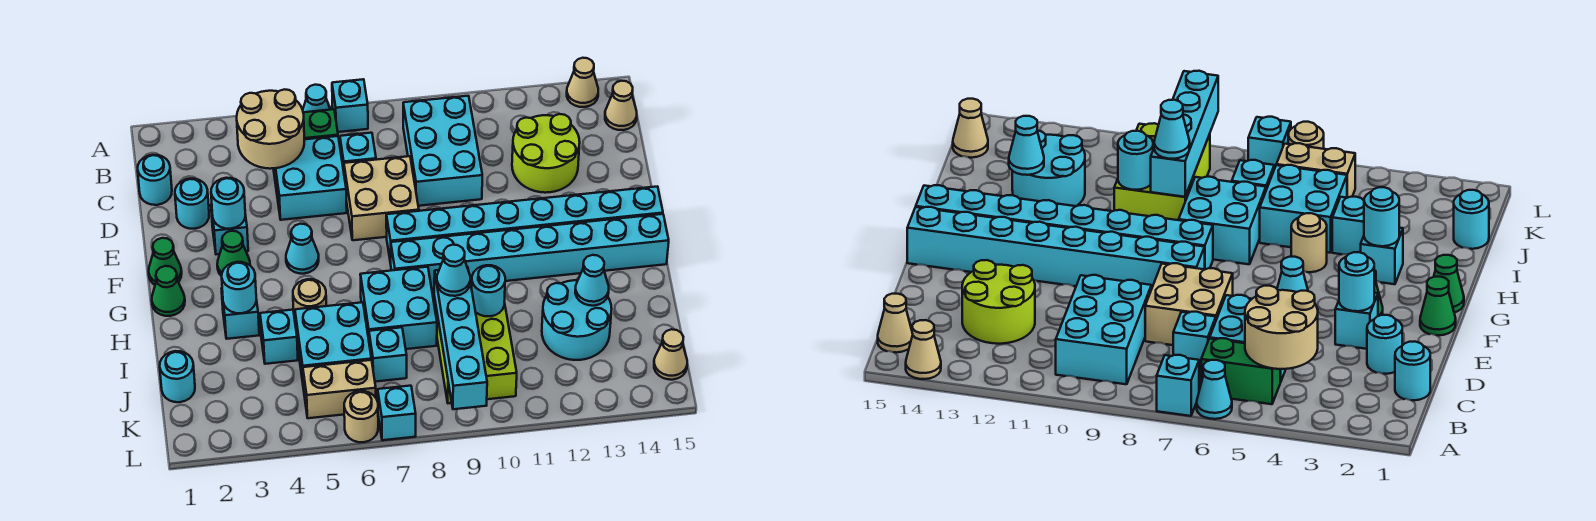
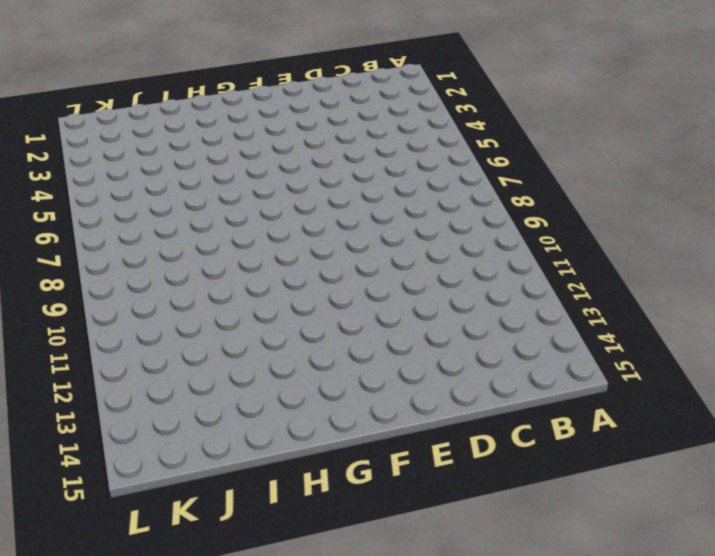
none -> cyan cone A6 level 1
none -> cyan brick A7 level 1
none -> tan cone A14 level 1
none -> green brick B5:B6 level 1

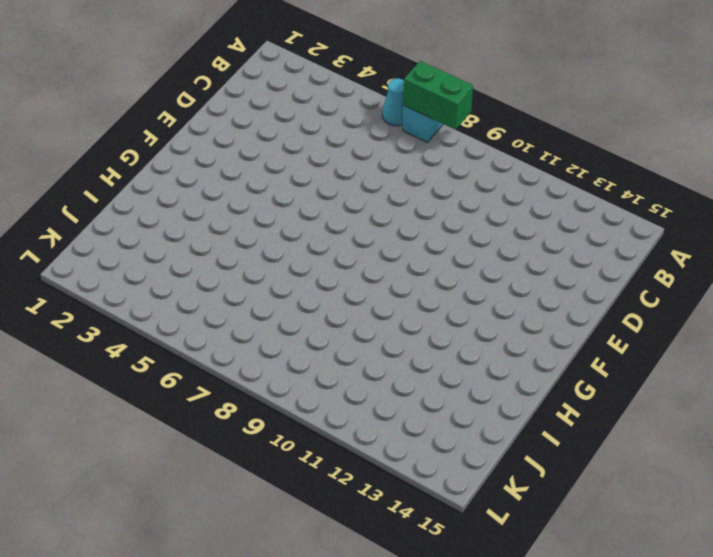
green brick A7:A8 level 2 -> green brick B5:B6 level 1
none -> tan cone A14 level 1
none -> cyan brick B9:D10 level 1
none -> tan cone B15 level 1
none -> cyan round brick C1 level 1

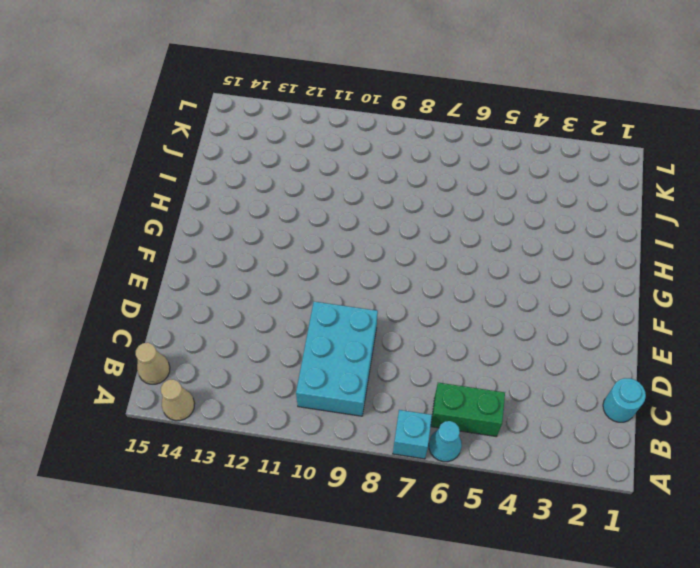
none -> cyan brick C5:D6 level 1
none -> cyan brick C7 level 1
none -> lime round brick C12:D13 level 1
none -> cyan round brick D2 level 1

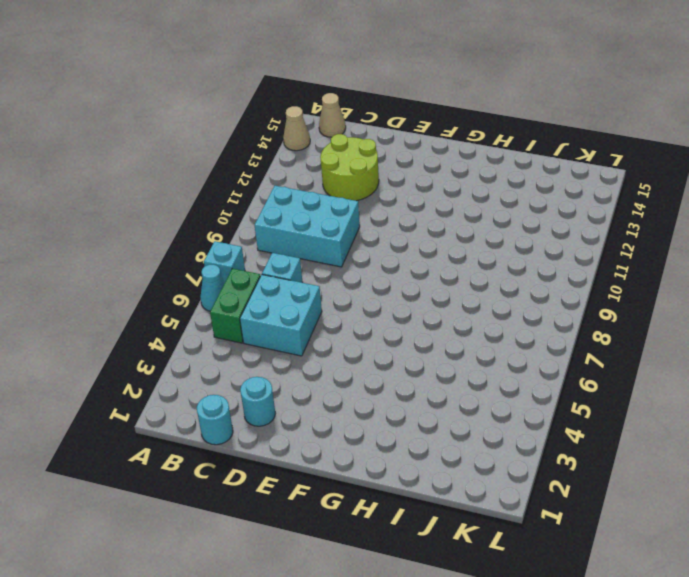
none -> tan brick D7:E8 level 1
none -> cyan brick E3 level 1
none -> green cone F1 level 1
none -> green cone F3 level 1

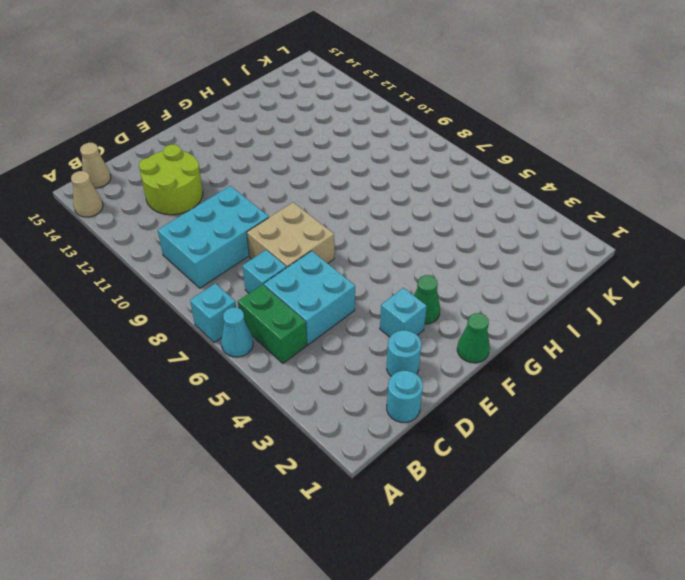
none -> cyan cone F5 level 1
none -> cyan brick F8:F15 level 1
none -> green cone G1 level 1
none -> cyan brick G8:G15 level 1

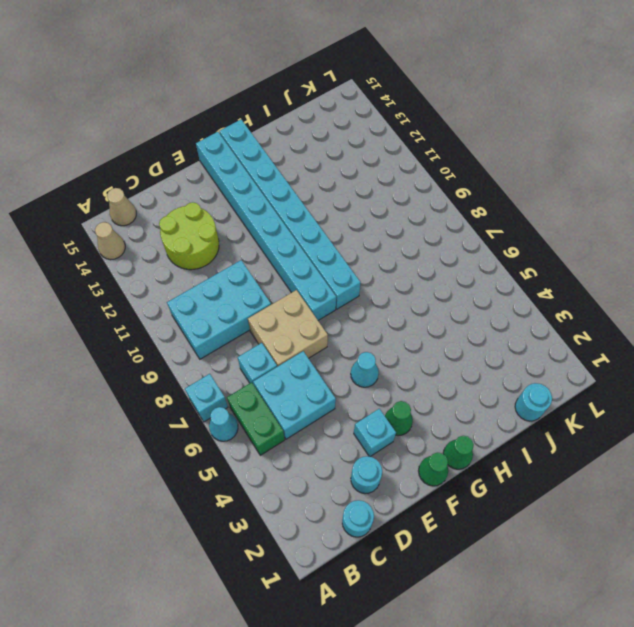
none -> cyan brick H3 level 1
none -> tan round brick H5 level 1
none -> cyan brick H7:I8 level 1
none -> cyan brick I4 level 1

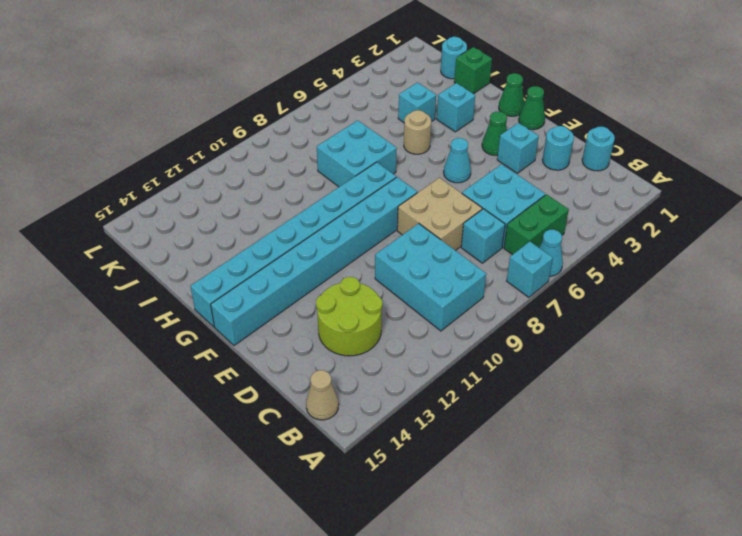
green brick I1 level 1 -> none
none -> tan cone A14 level 1
none -> cyan brick I5:J6 level 1
none -> lime brick I9:K10 level 1
none -> cyan round brick I12:J13 level 1

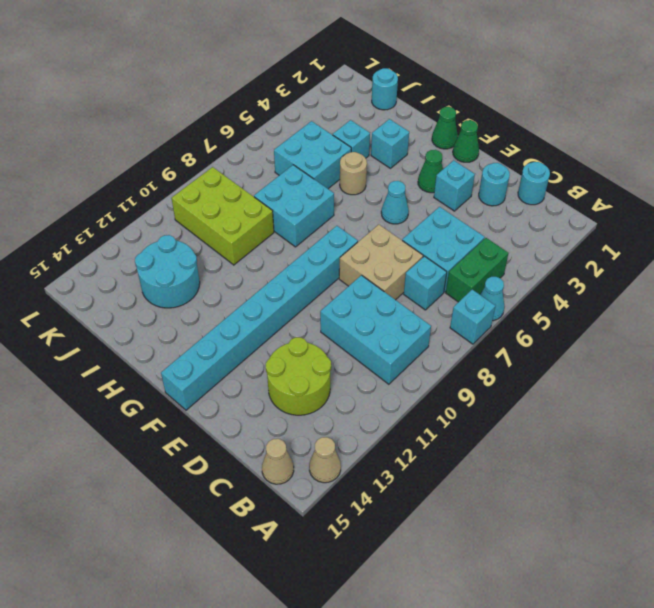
none -> cyan brick G8:G15 level 1
none -> cyan brick J7 level 1
none -> tan brick K5:K6 level 1
none -> tan cone K15 level 1

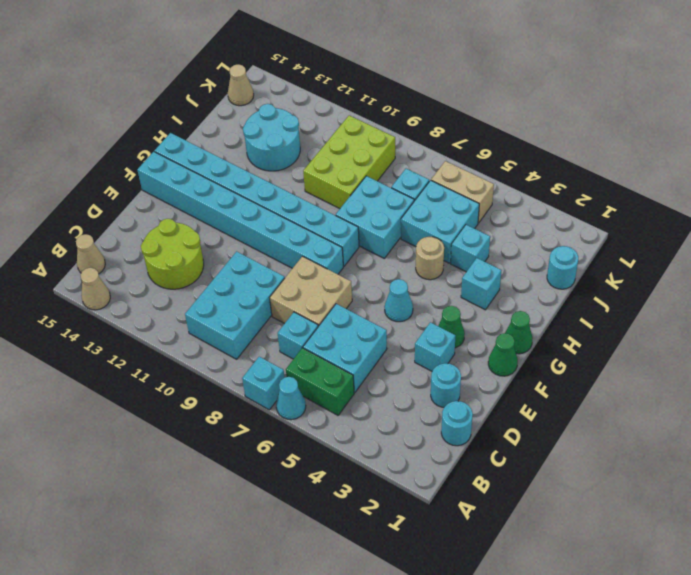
none -> tan round brick L6 level 1
none -> cyan brick L7 level 1
none -> tan round brick B4:C5 level 2
none -> cyan round brick E3 level 2

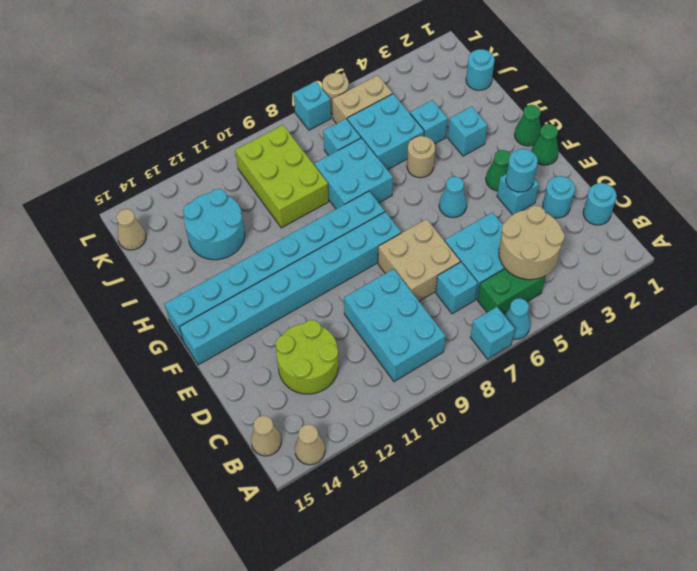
none -> cyan round brick H3 level 2
none -> cyan brick I9:L9 level 2
none -> cyan round brick I10 level 2
none -> cyan cone I13 level 2

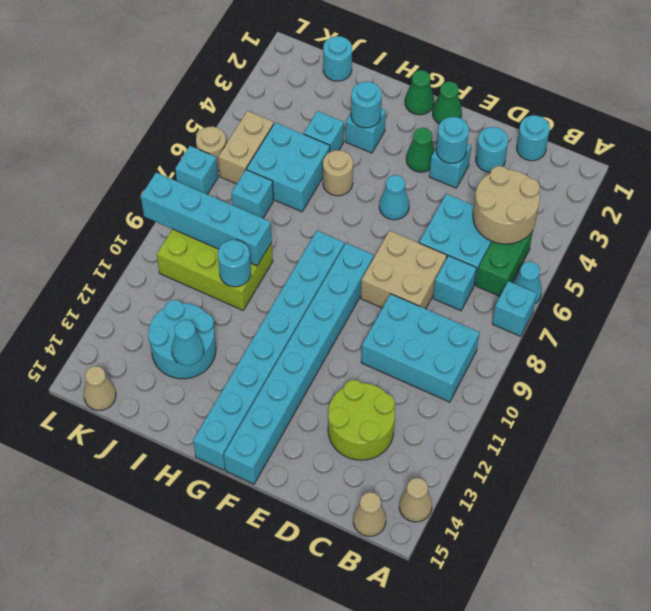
none -> cyan brick H7:I8 level 1
none -> cyan cone I9 level 3

